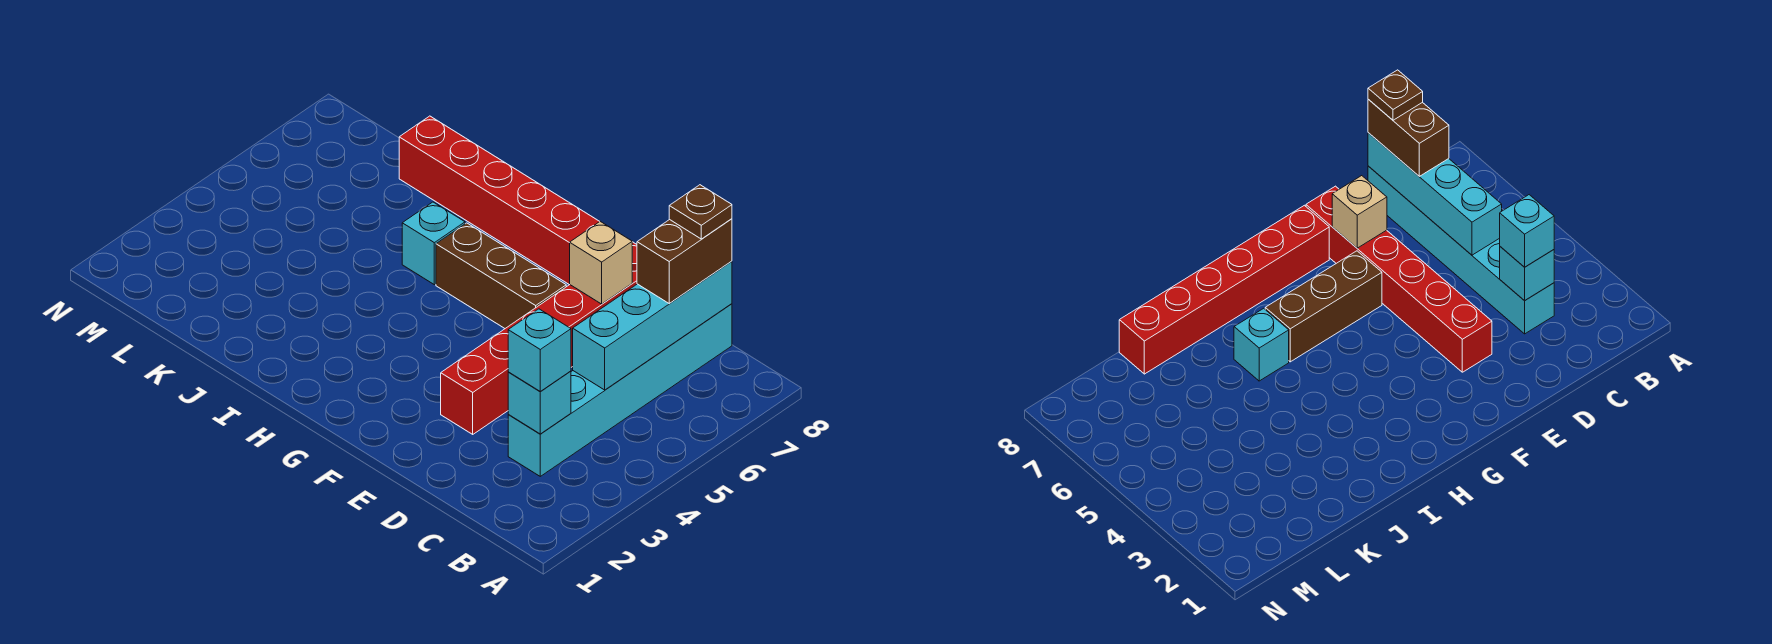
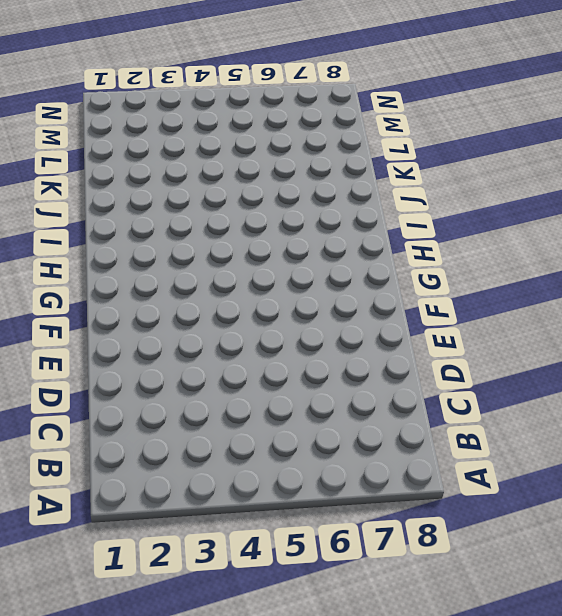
none -> cyan brick C3:C8 level 1
none -> red brick E3:E8 level 1

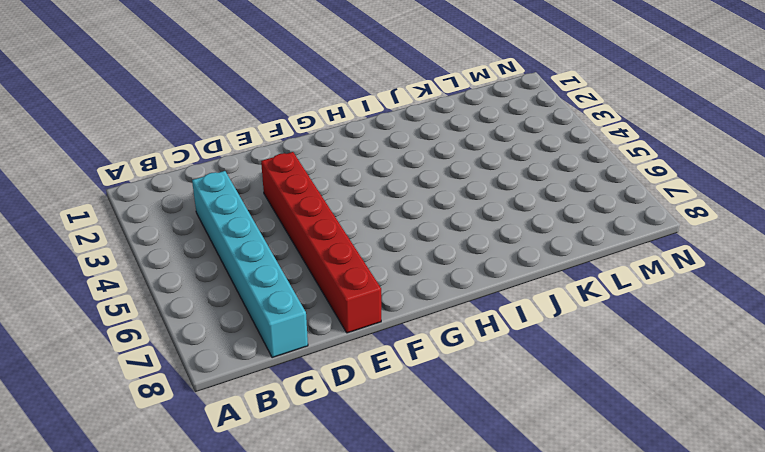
none -> brown brick F6:H6 level 1
none -> red brick F8:K8 level 1

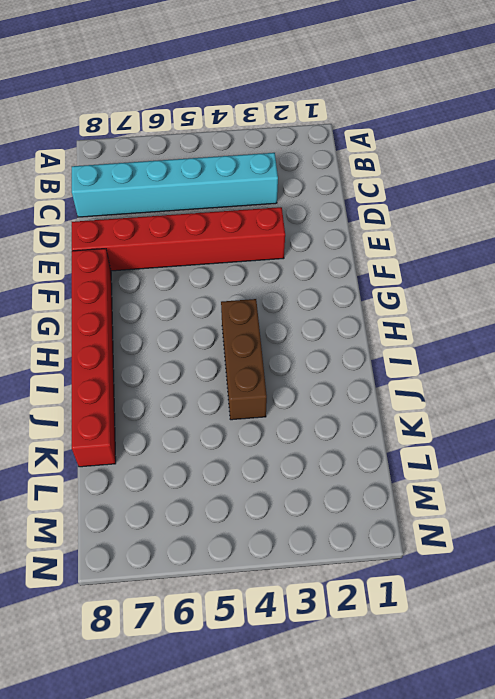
brown brick H4:J4 level 1 -> brown brick F6:H6 level 1
none -> cyan brick I6 level 1
none -> cyan brick C3 level 2

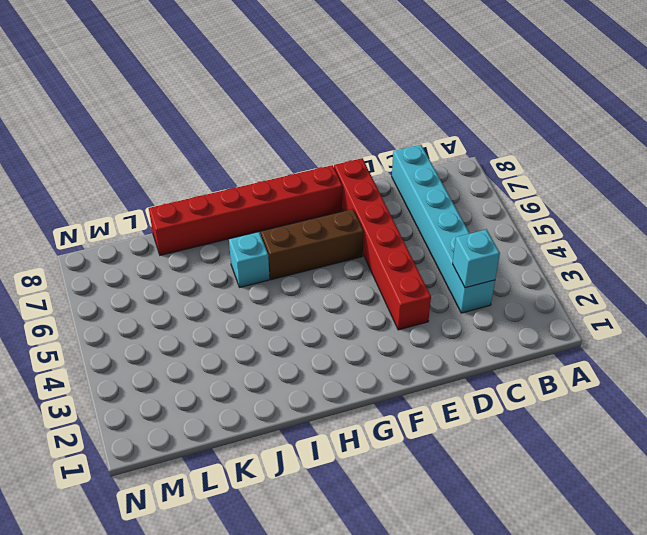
none -> cyan brick C5:C8 level 2
none -> tan brick E7 level 2

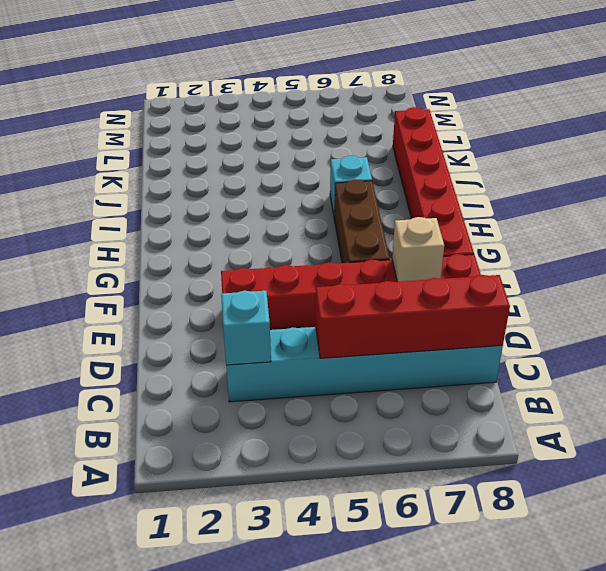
red brick C5:C8 level 2 -> cyan brick C5:C8 level 2
none -> cyan brick C3 level 3
none -> brown brick C7:C8 level 3

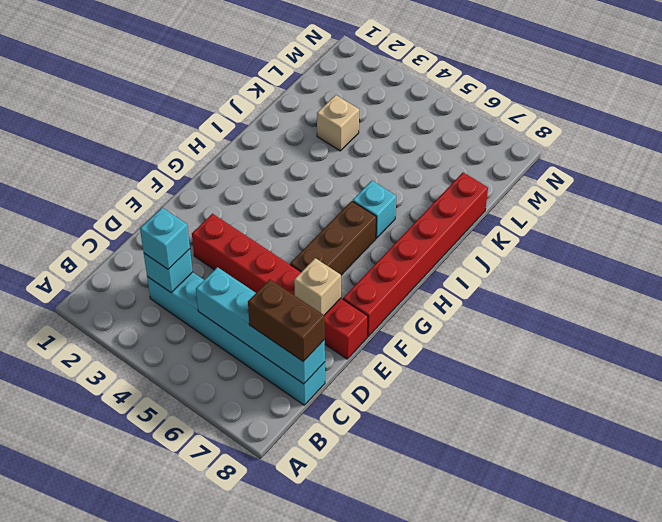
tan brick K3 level 1 -> none
none -> brown plate C8 level 4

